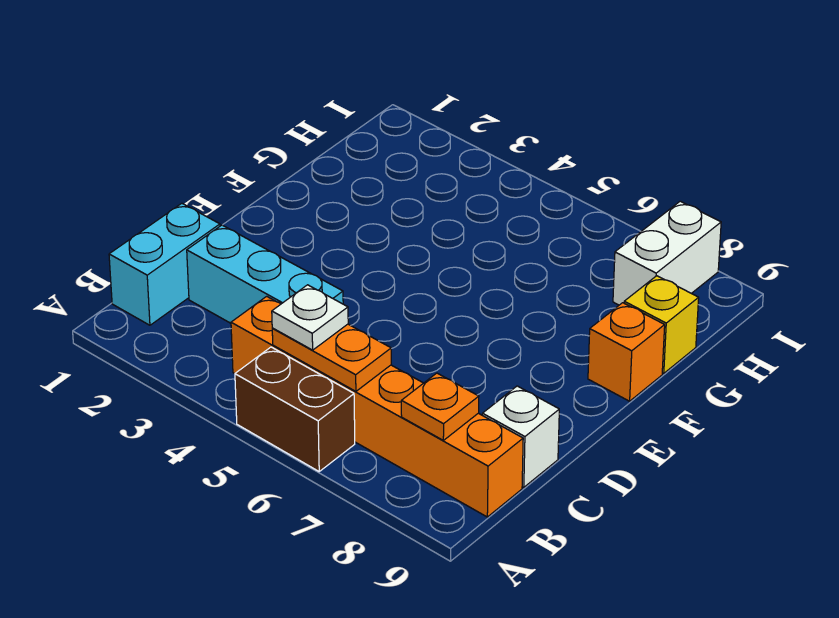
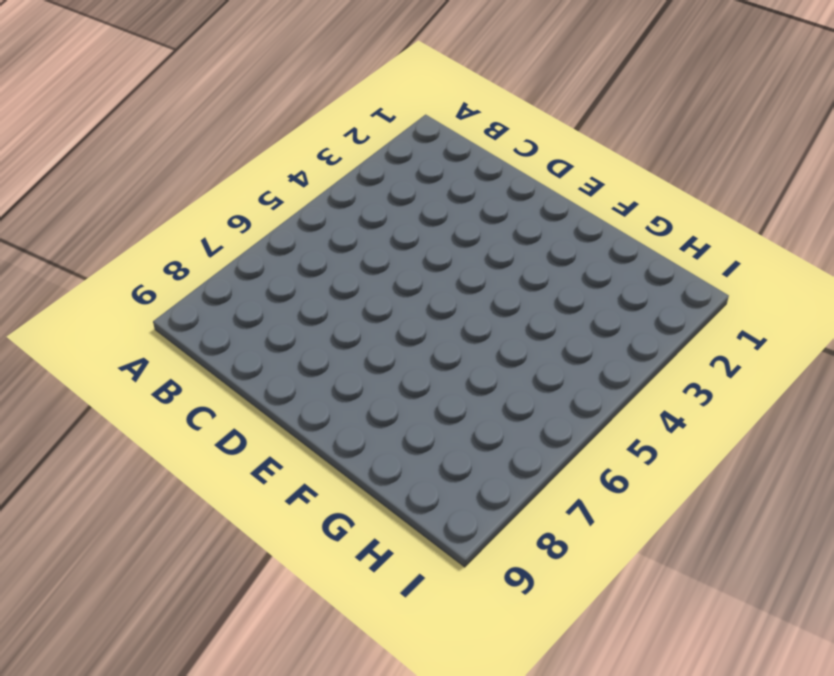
none -> brown brick A5:A6 level 1
none -> cyan brick B1:C1 level 1

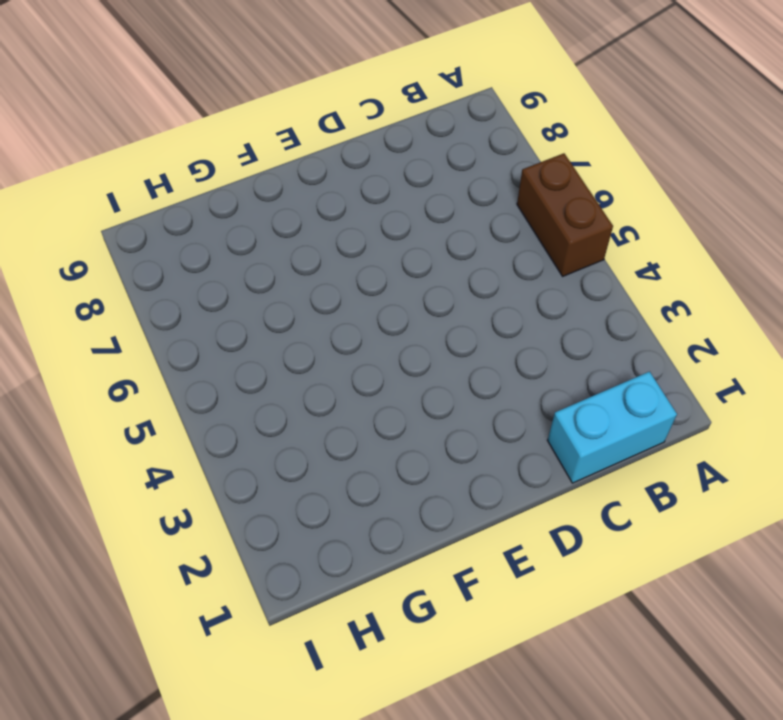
none -> orange brick B4:B9 level 1
none -> cyan brick C2:C4 level 1

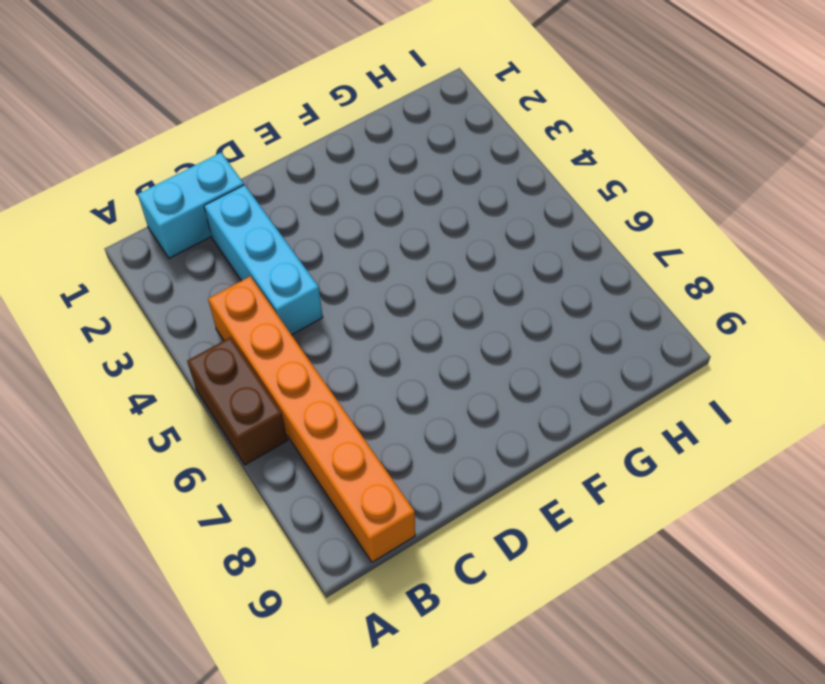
none -> white brick C9 level 1
none -> orange brick F9 level 1

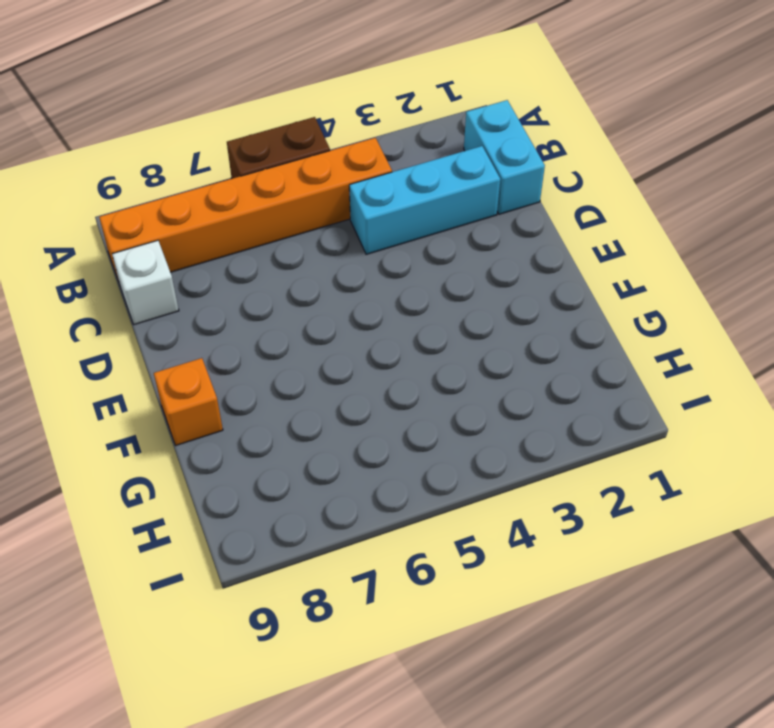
none -> yellow brick G9 level 1
none -> white brick H8:I8 level 1

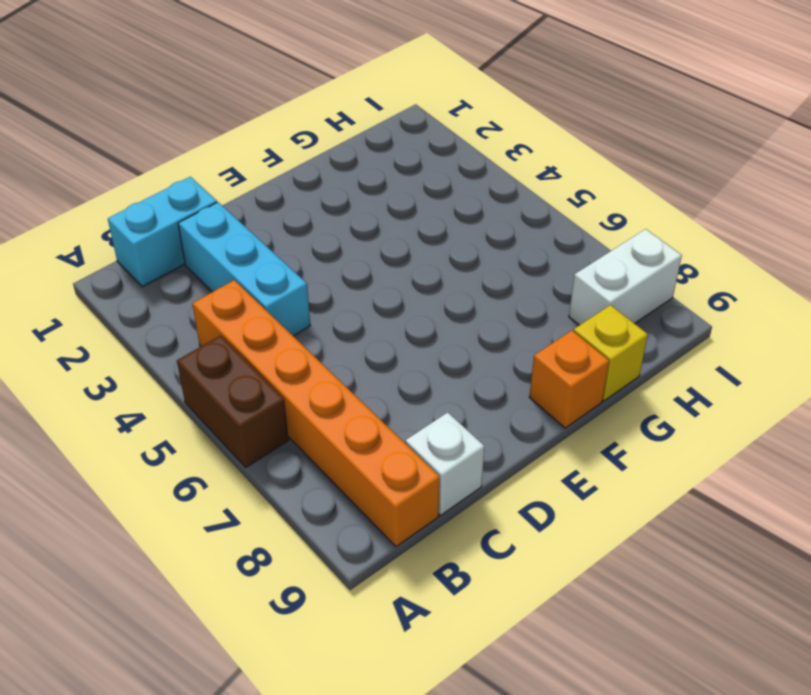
none -> orange plate B5:B6 level 2
none -> orange plate B8 level 2

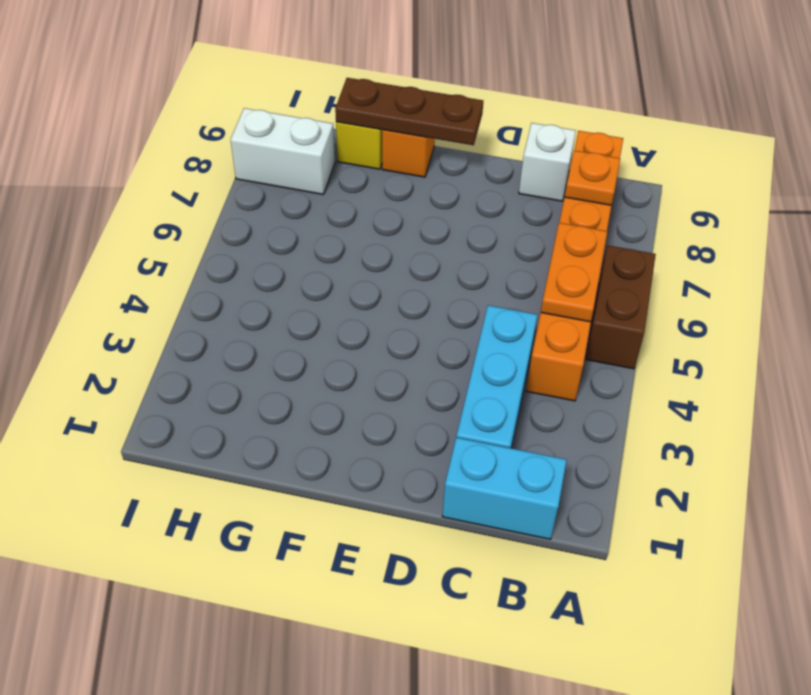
brown plate E9:G9 level 2 -> none
none -> white plate B5 level 3

